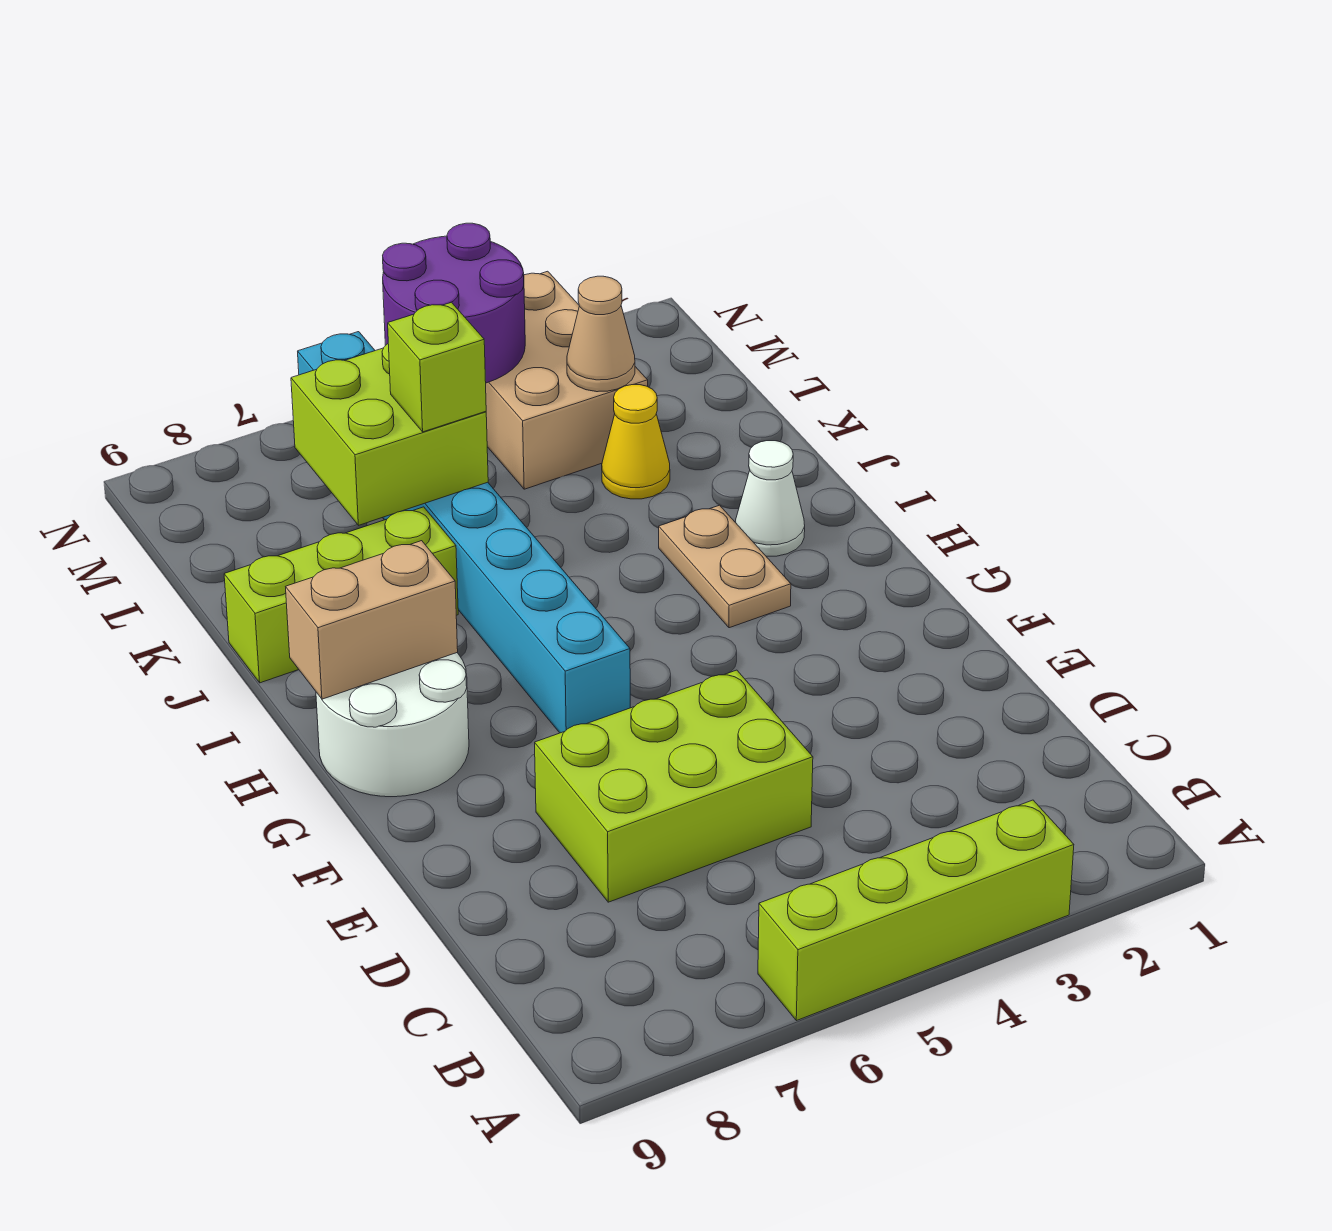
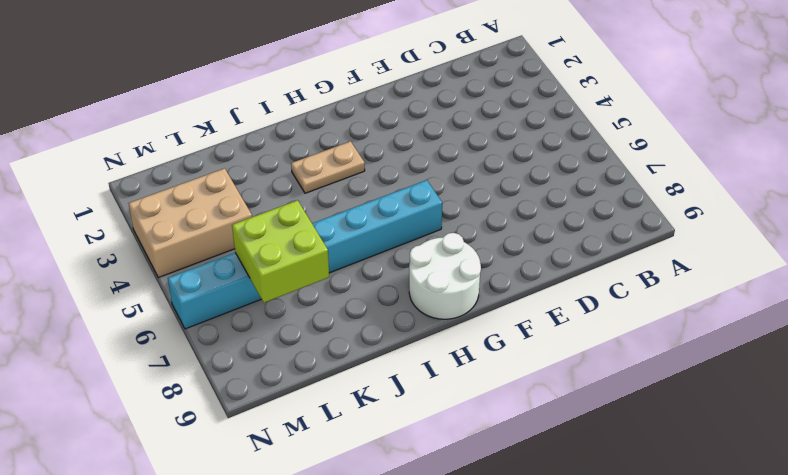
none -> lime brick A3:A6 level 1
none -> lime brick D5:E7 level 1
none -> white cone I2 level 1

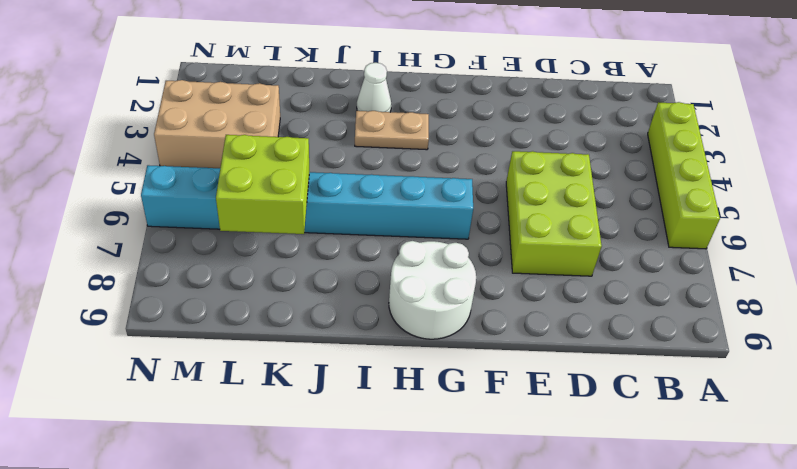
none -> lime brick J7:J9 level 1
none -> yellow cone K3 level 1
none -> tan brick H8:H9 level 2

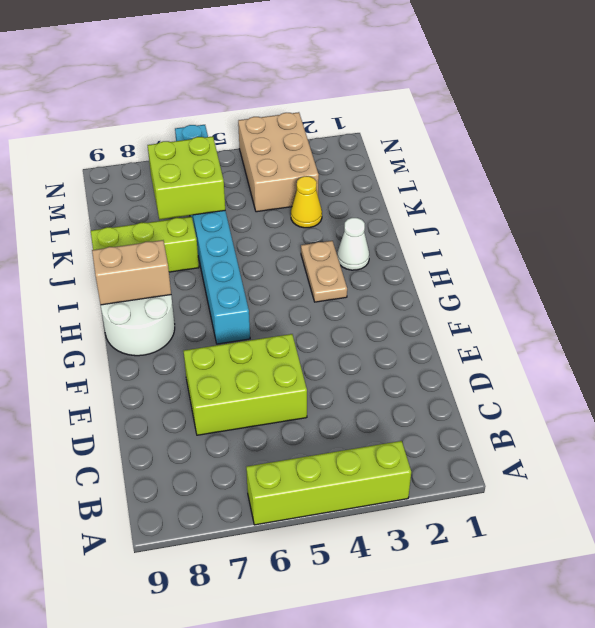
none -> tan cone L3 level 2
none -> purple round brick M4:N5 level 2
none -> lime brick K6 level 3

